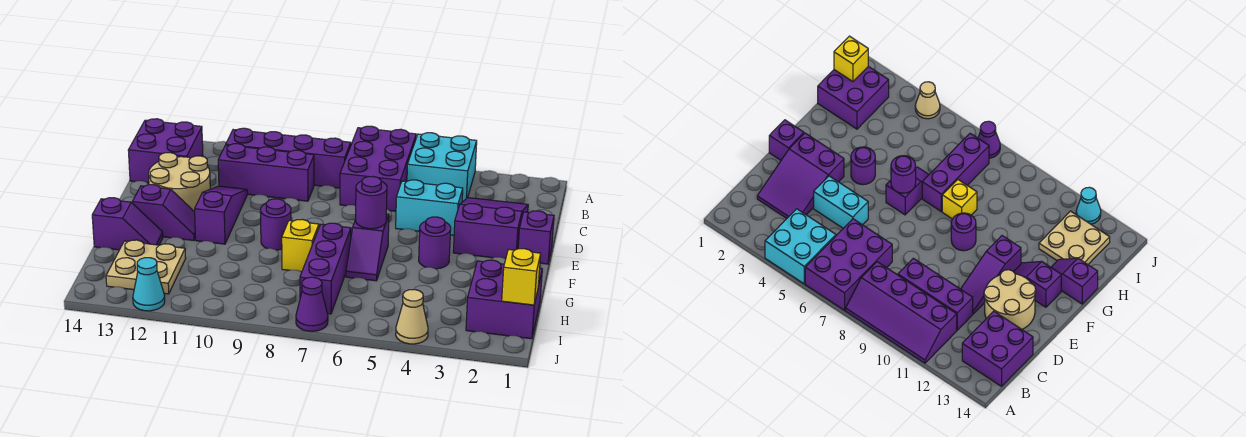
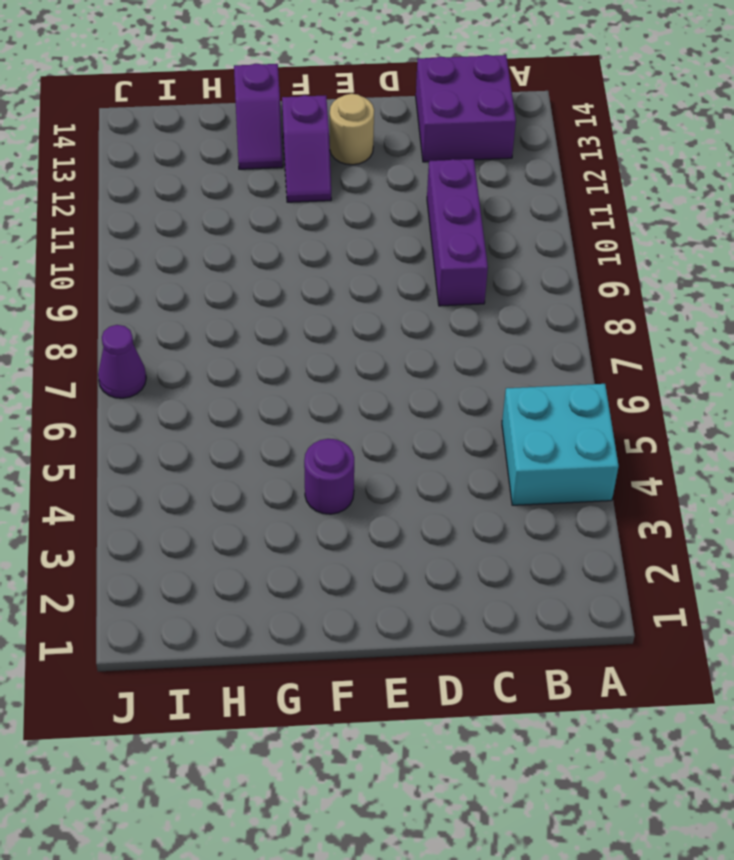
tan round brick E13 level 1 -> tan round brick D12:E13 level 1
none -> purple brick A6:C7 level 1
none -> purple slope A8:B11 level 1 top B
none -> purple slope C2:E3 level 1 top E

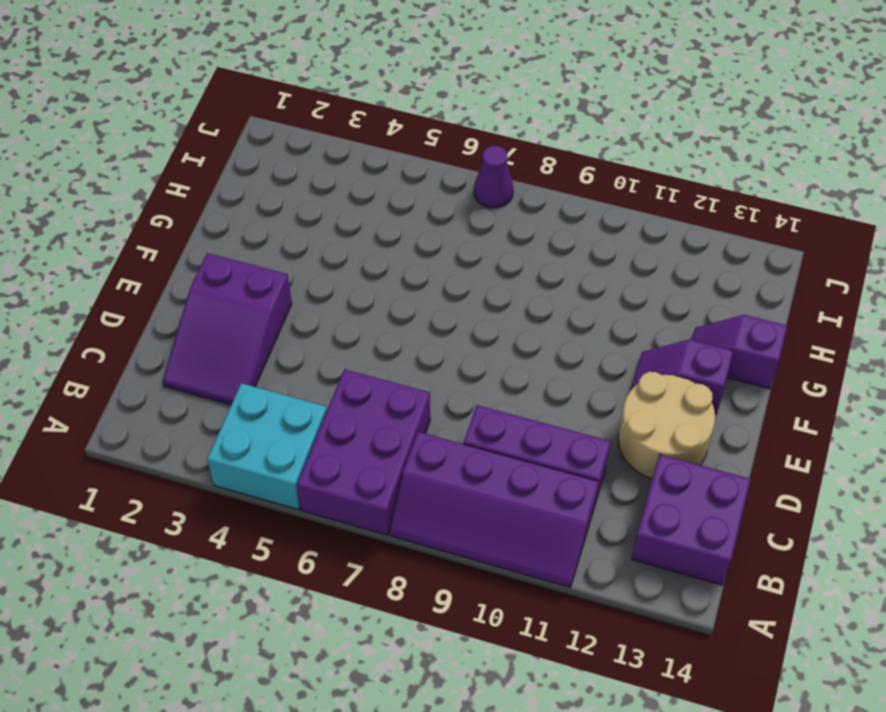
none -> cyan brick D4:D5 level 1
none -> purple slope D11:F11 level 1 top F
none -> purple brick E1 level 1

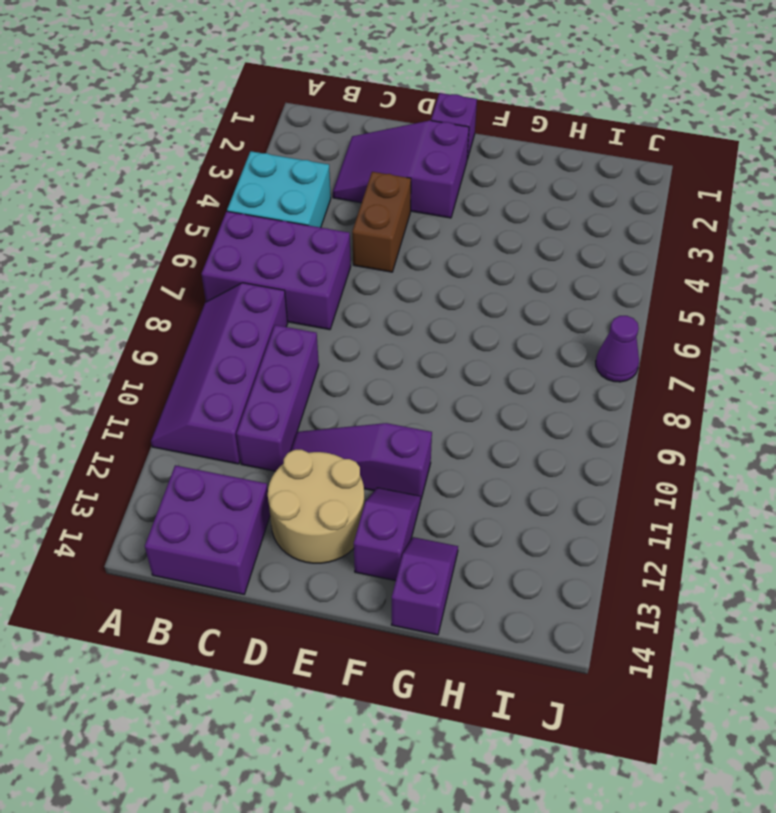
brown brick D4:D5 level 1 -> cyan brick D4:D5 level 1
none -> purple round brick F4 level 1
none -> purple slope F6:G6 level 1 top F
none -> purple round brick F9 level 1

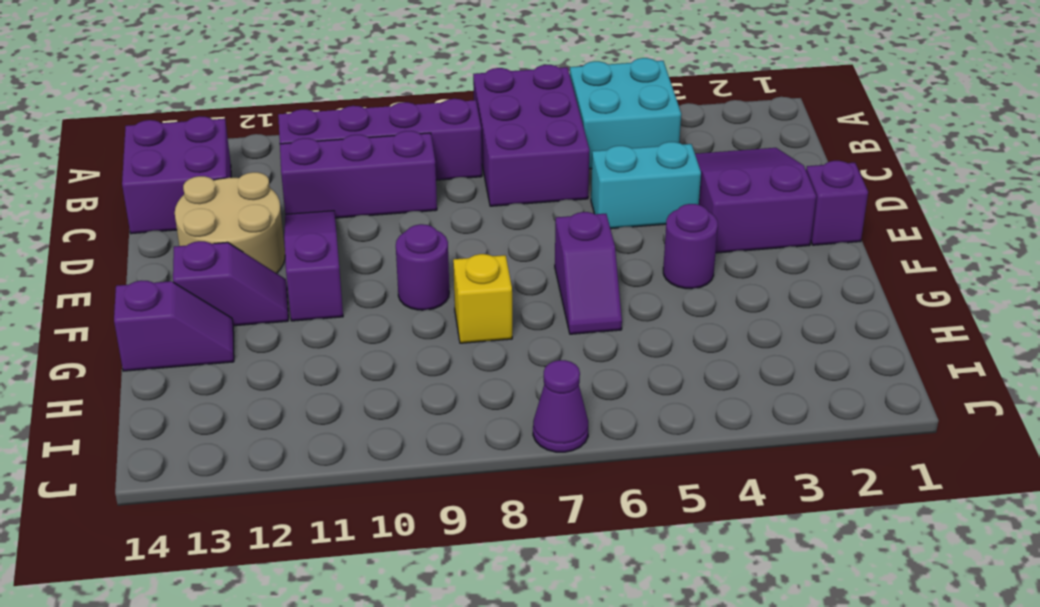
none -> purple brick G7:I7 level 1
none -> purple brick H1:I2 level 1
none -> tan plate H12:I13 level 1

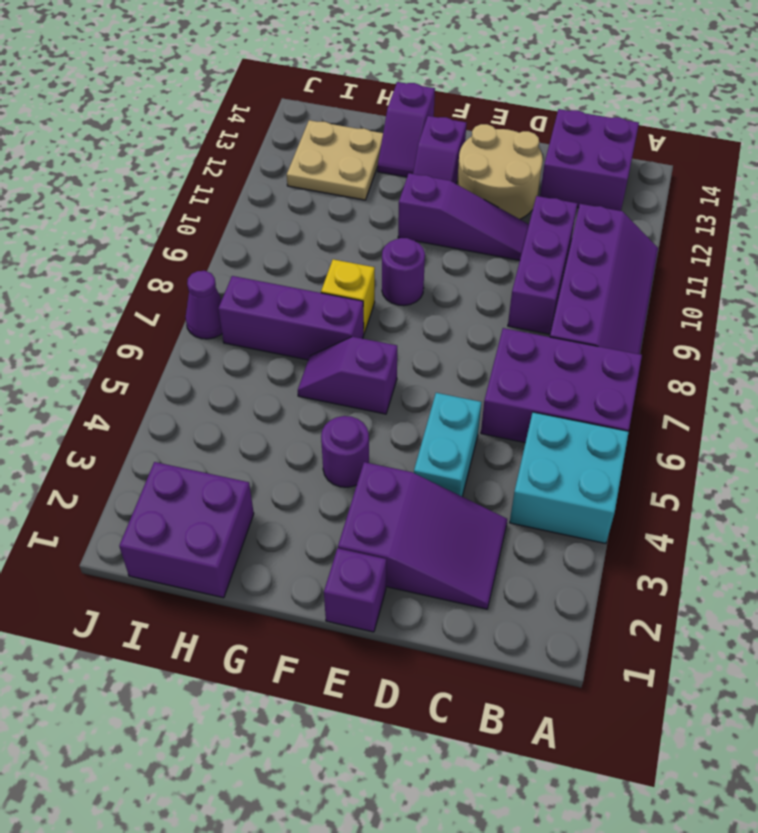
none -> tan cone J4 level 1
none -> cyan cone J12 level 1
none -> purple round brick F6 level 2

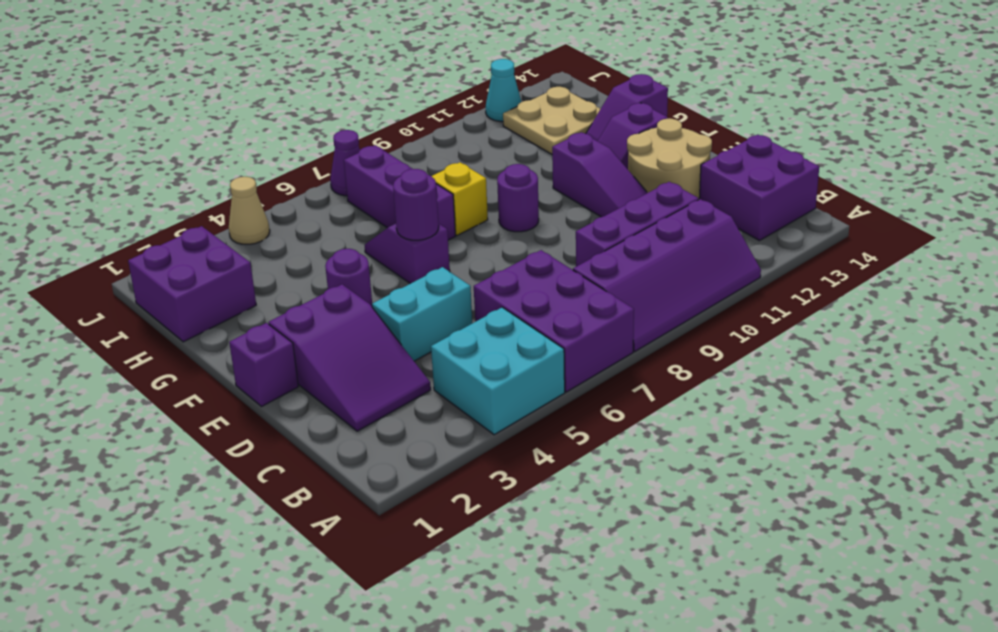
none -> yellow brick I1 level 2

